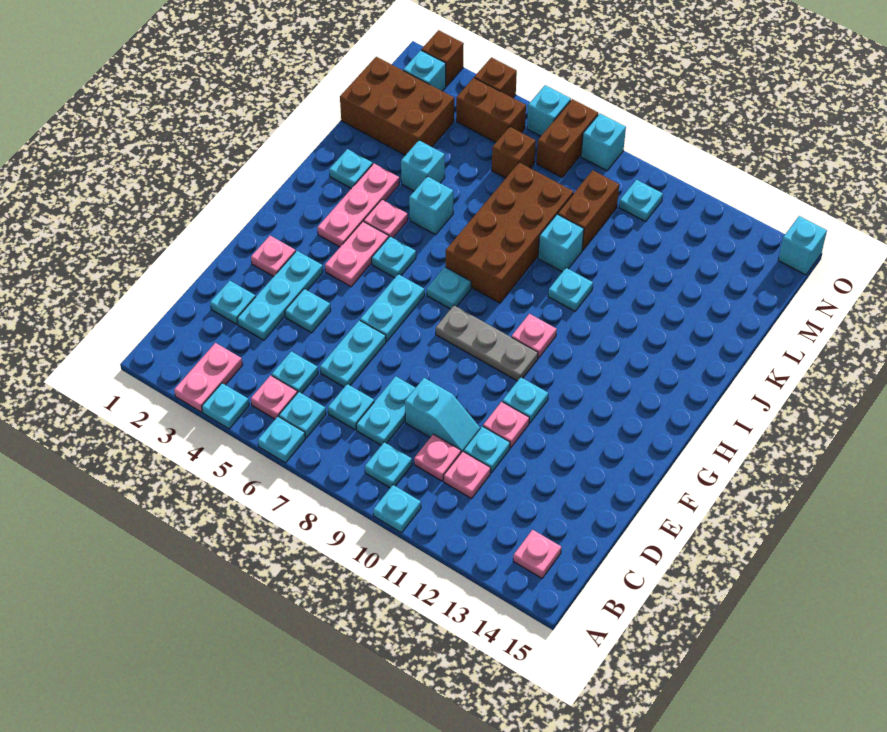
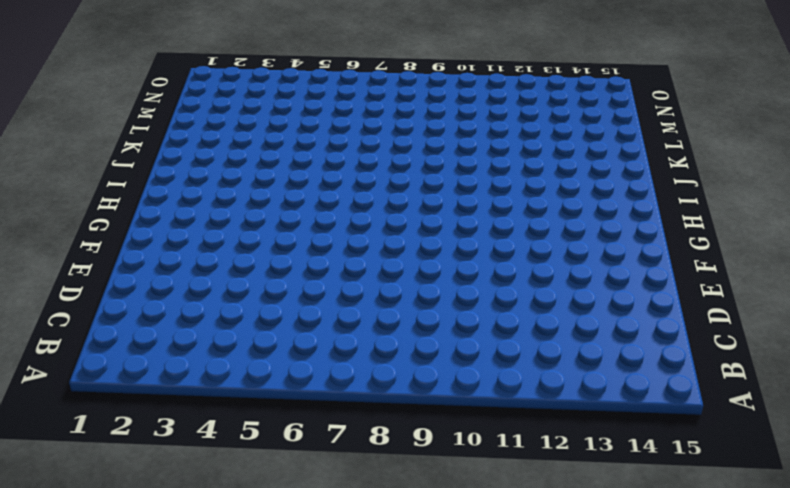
none -> pink plate A3:B3 level 1
none -> cyan plate A4 level 1
none -> cyan plate A6 level 1
none -> cyan plate A10 level 1

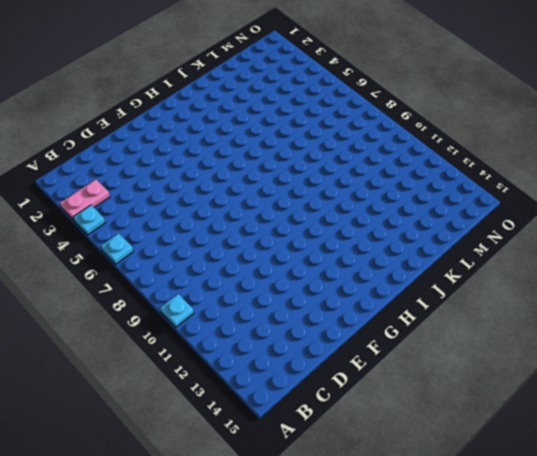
none -> pink plate B5 level 1
none -> cyan plate B6 level 1
none -> cyan plate B9 level 1
none -> pink plate B14 level 1

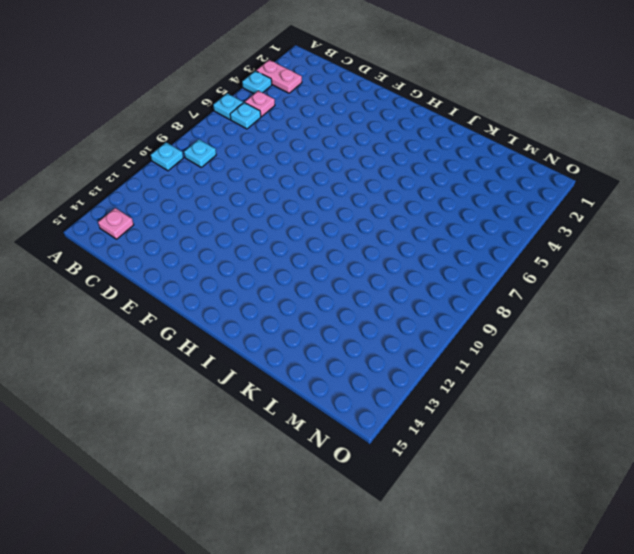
none -> cyan plate C5 level 1
none -> cyan plate C7 level 1
none -> cyan plate C8:D8 level 1
none -> pink plate C10 level 1

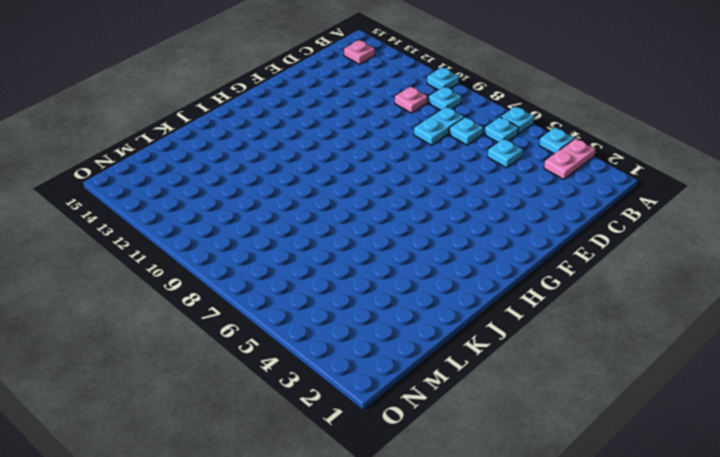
none -> pink plate B5 level 1
none -> pink plate C11 level 1
none -> cyan plate D2 level 1
none -> cyan plate D3:F3 level 1

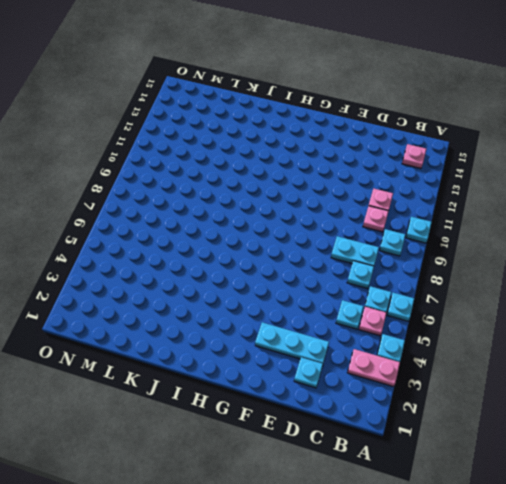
none -> cyan plate D6:E6 level 1
none -> cyan slope D9:D10 level 1 top 9
none -> cyan plate D11 level 1
none -> cyan plate E4 level 1

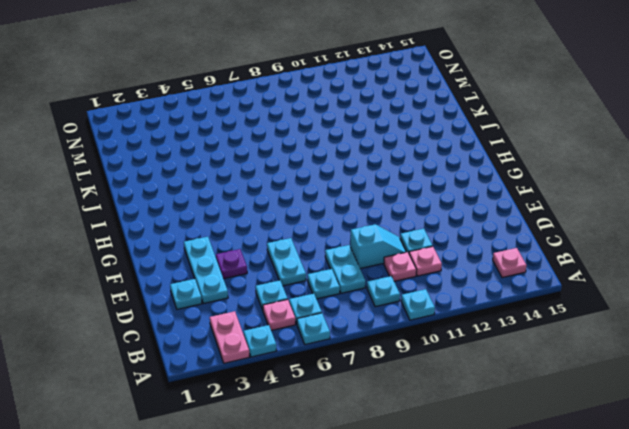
purple plate E4 level 1 -> cyan plate E4 level 1
none -> pink plate E11 level 1
none -> pink plate F2 level 1
none -> cyan plate F6:G6 level 1
none -> cyan plate F11 level 1

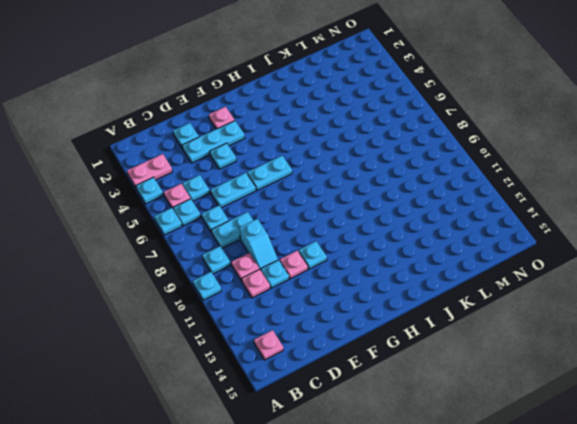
none -> pink plate G4:H4 level 1
none -> grey plate G8:G10 level 1
none -> pink plate H3:J3 level 1
none -> cyan plate H5 level 1

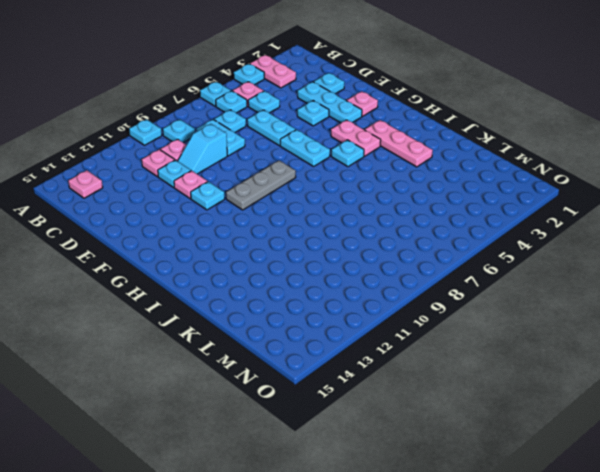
none -> cyan plate H7 level 1
none -> pink plate H10 level 1
none -> pink plate I4 level 1
none -> brown brick I7:L8 level 1

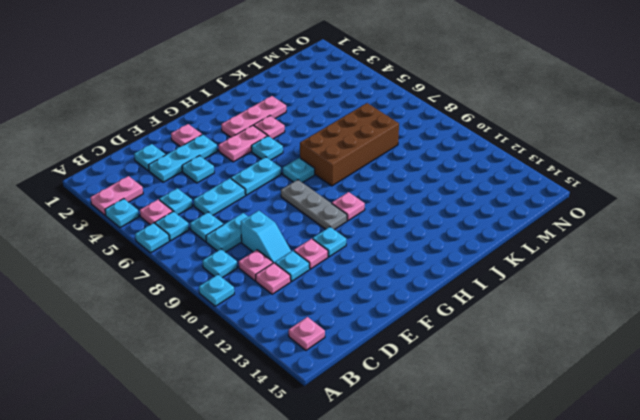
none -> cyan plate J2 level 1
none -> cyan brick J5 level 1
none -> cyan plate J10 level 1
none -> cyan brick K4 level 1

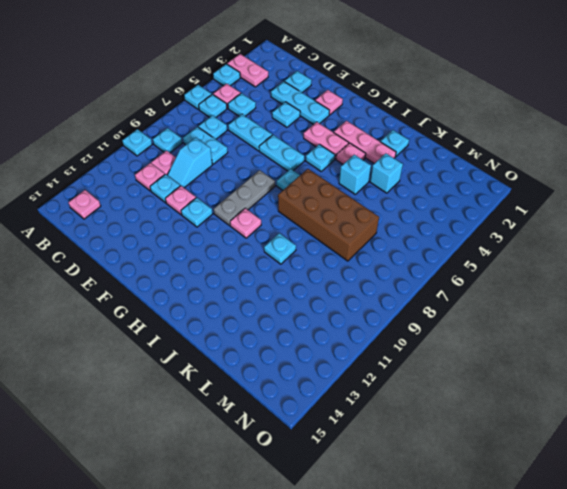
none -> cyan brick K9 level 1
none -> brown brick L1:M3 level 1
none -> brown brick L9:M9 level 1
none -> brown brick M6 level 1

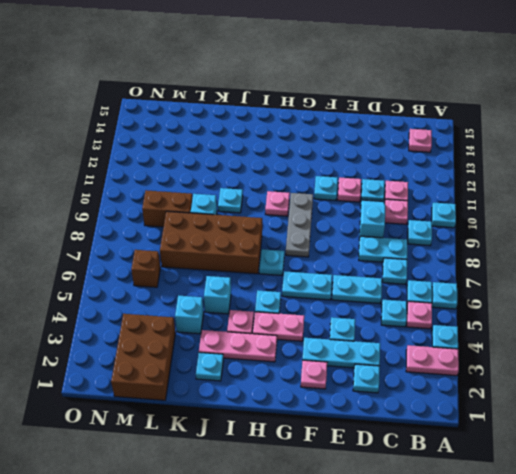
none -> cyan brick N2 level 1
none -> brown brick N4:N5 level 1
none -> brown brick N7:O7 level 1
none -> cyan plate N10 level 1

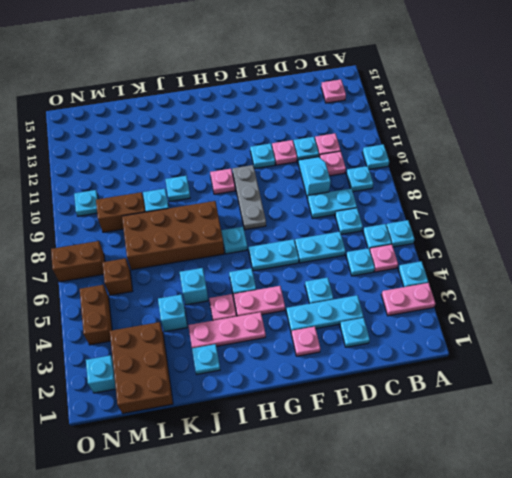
none -> brown brick O2 level 1
none -> brown brick O4 level 1
none -> cyan brick O6 level 1
none -> cyan brick O8 level 1

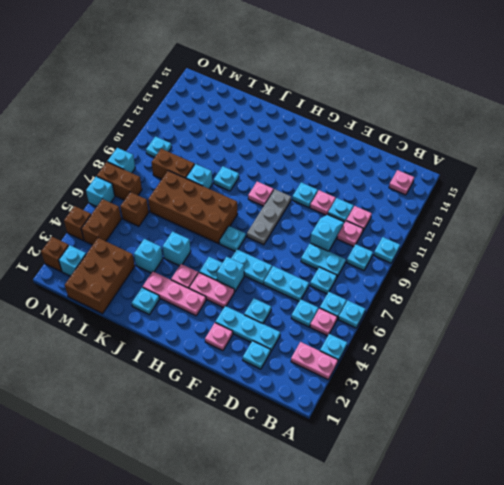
cyan brick G5 level 1 -> cyan brick O15 level 1

